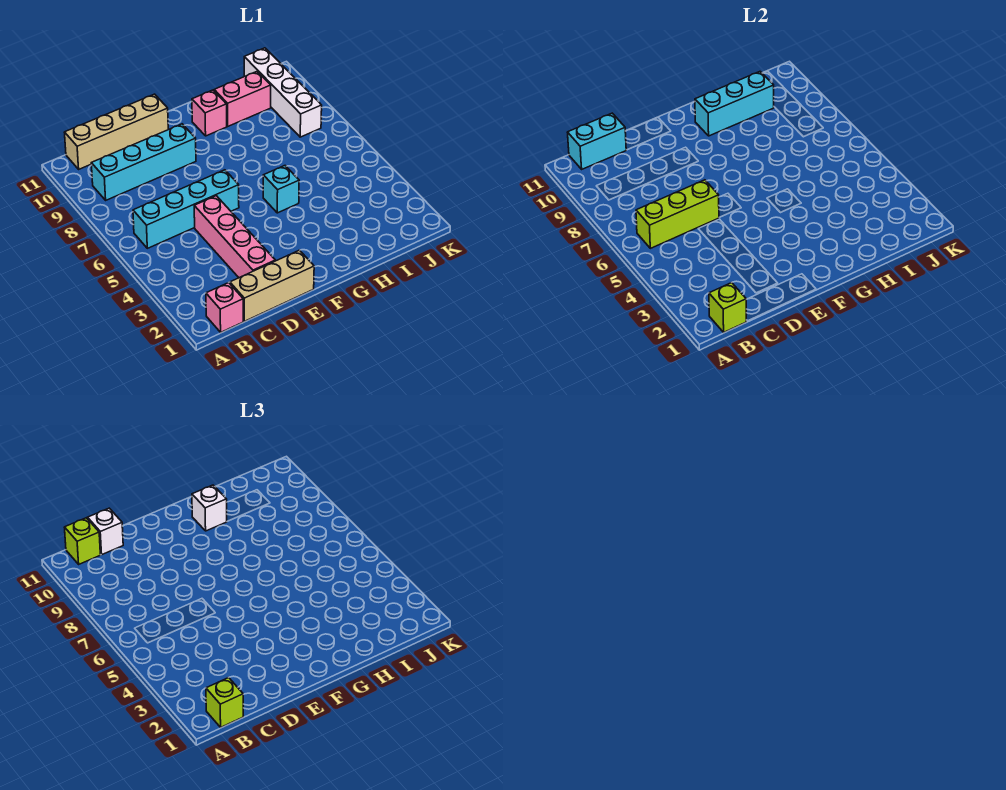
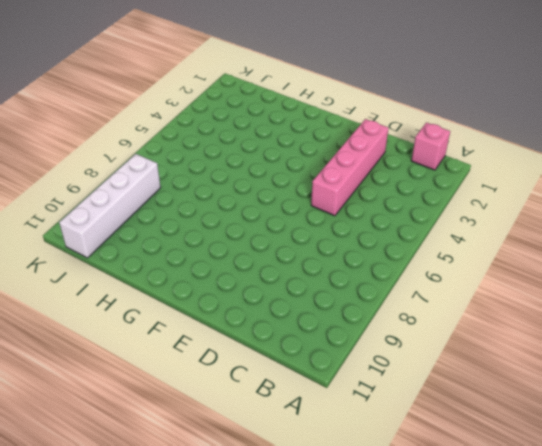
none -> cyan brick B6:E6 level 1
none -> cyan brick B9:E9 level 1
none -> tan brick B11:E11 level 1

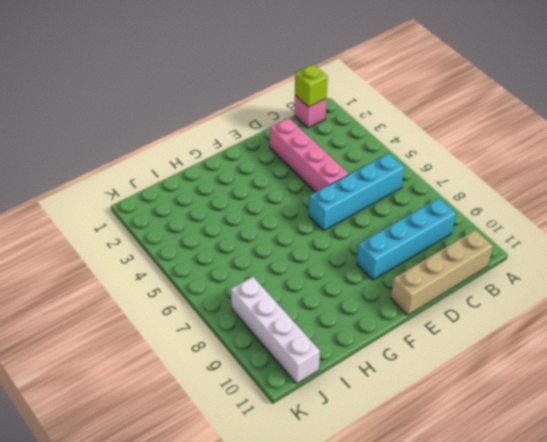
none -> tan brick C1:E1 level 1
none -> cyan brick G5 level 1
none -> pink brick G10 level 1

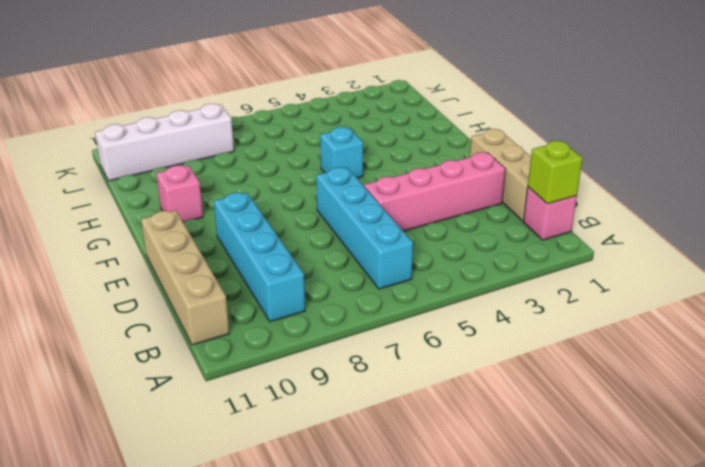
none -> pink brick H10:I10 level 1
none -> lime brick B6:D6 level 2
none -> cyan brick B11:C11 level 2

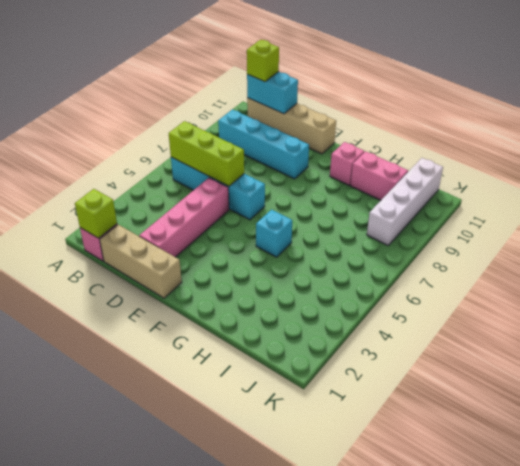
none -> cyan brick G10:I10 level 2
none -> lime brick B1 level 3
none -> white brick C11 level 3

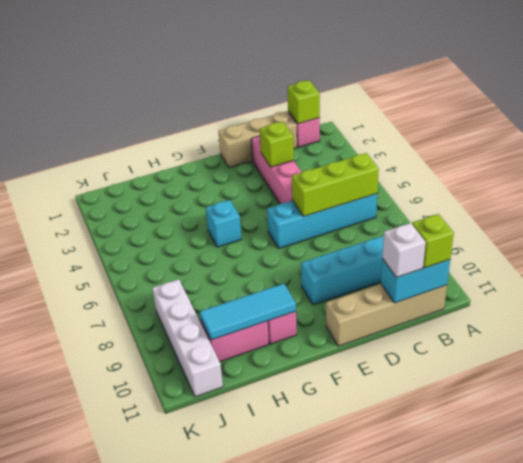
lime brick D3 level 2 -> lime brick B1 level 3
cyan tile G10:I10 level 2 -> cyan brick G10:I10 level 2
none -> white brick G10 level 3

